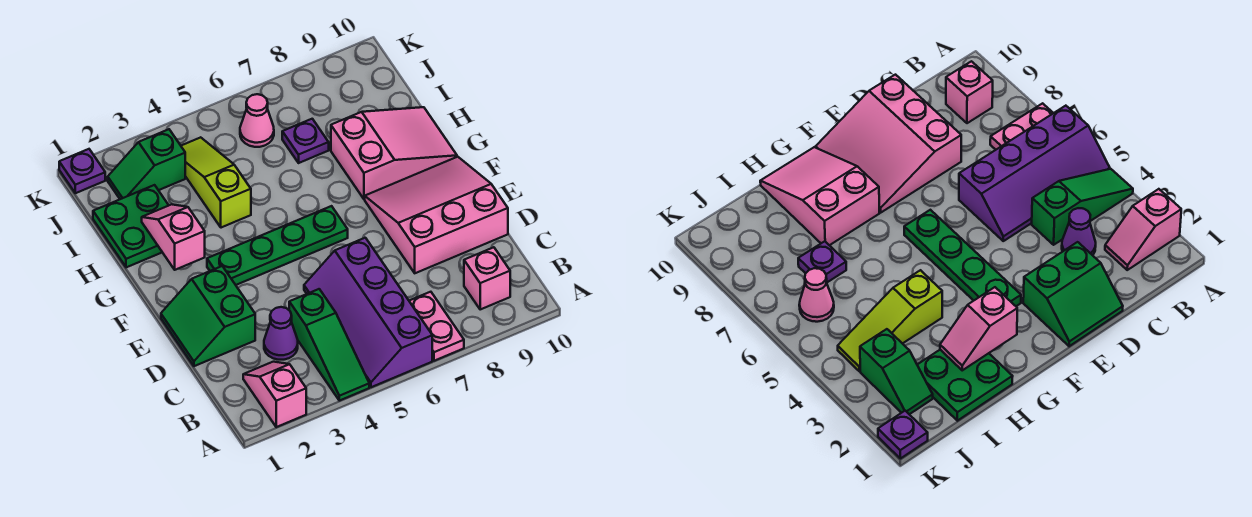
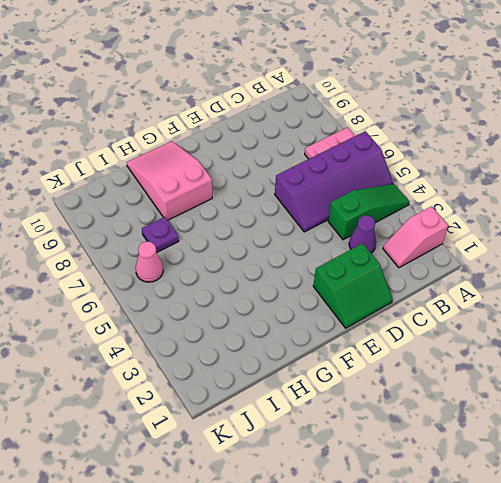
none -> pink brick B9 level 1
none -> pink slope D8:F10 level 1 top D
none -> green plate F3:F6 level 1

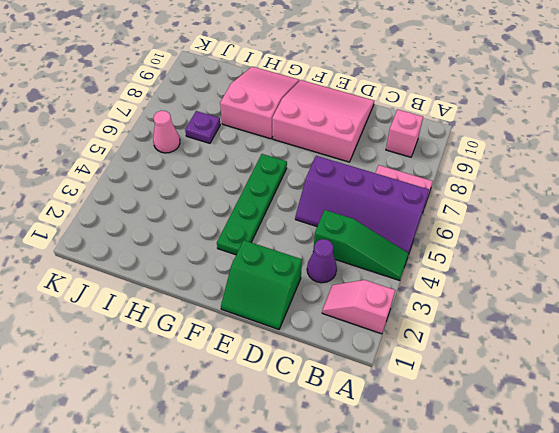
pink slope D8:F10 level 1 top 8 -> pink slope D8:F10 level 1 top D
none -> green plate H1:I2 level 1
none -> lime slope H4:J4 level 1 top H
none -> green slope J2:J3 level 1 top 3

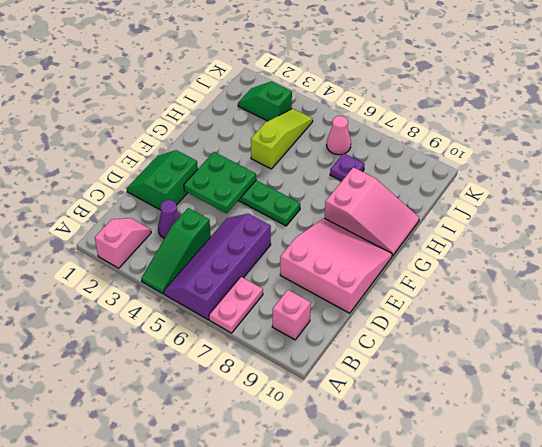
green plate E3:F4 level 2 -> green plate H1:I2 level 1
none -> purple plate K1 level 1
none -> pink slope G2:H2 level 2 top G

